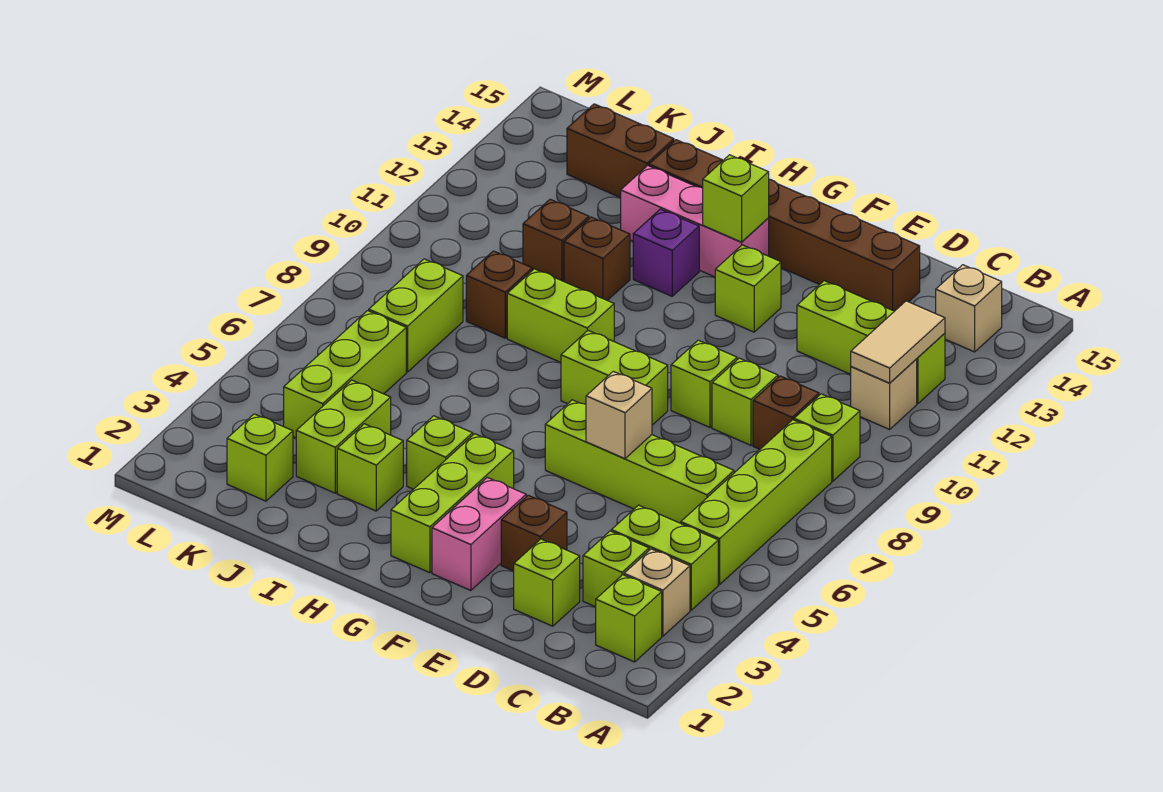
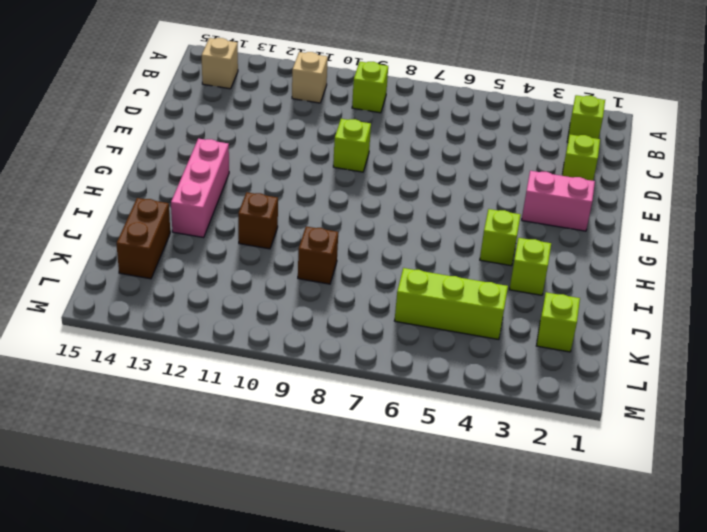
none -> tan brick B3 level 1
none -> lime brick B4:C4 level 1
none -> lime brick B5:B8 level 1
none -> lime brick B12:D12 level 1

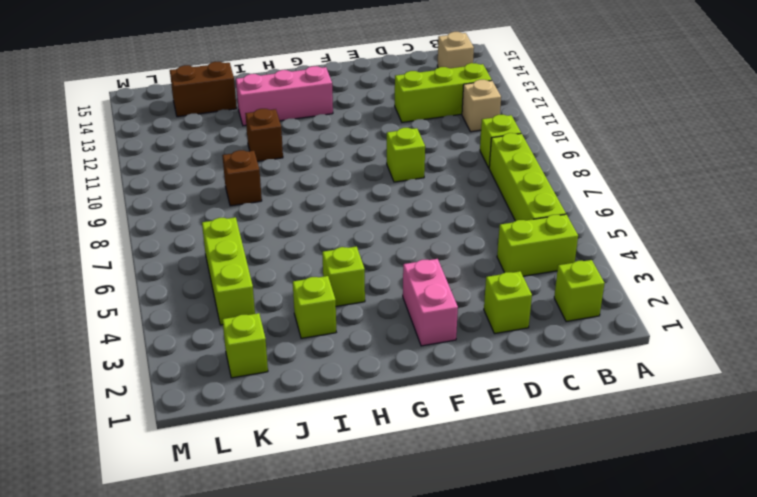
none -> tan brick B3 level 1
none -> lime brick C3 level 1
none -> lime brick C6:F6 level 1
none -> brown brick C9 level 1

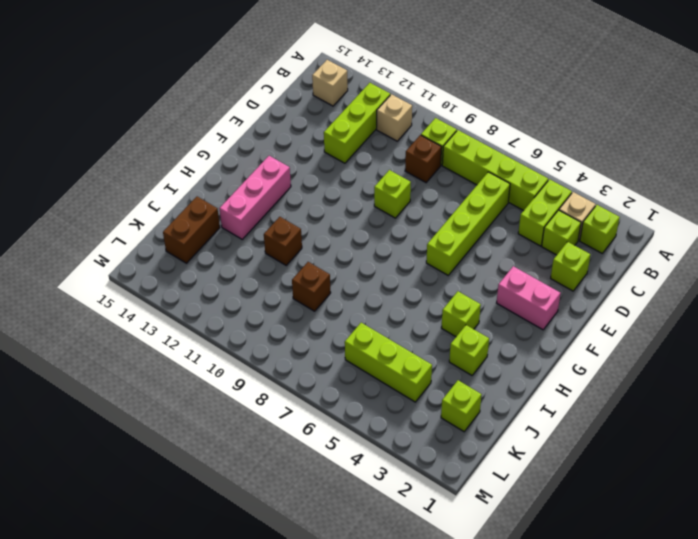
none -> lime brick D9 level 1
none -> brown brick D14:I14 level 1
none -> brown brick E3 level 1
none -> lime brick F8:G8 level 1

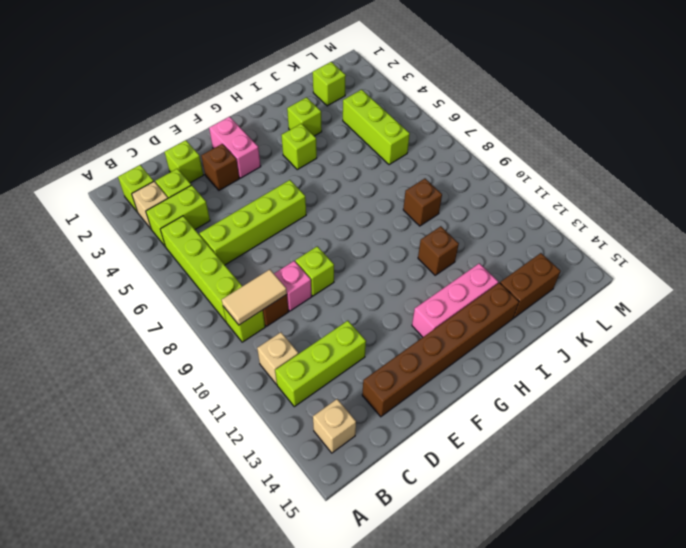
tan tile B9:C9 level 2 -> tan tile B11:B12 level 2
pink brick D9 level 1 -> lime brick D9 level 1
none -> lime brick F8:G8 level 1
none -> lime brick F12 level 1
none -> lime brick G2:G4 level 1
none -> lime brick H9:I9 level 1

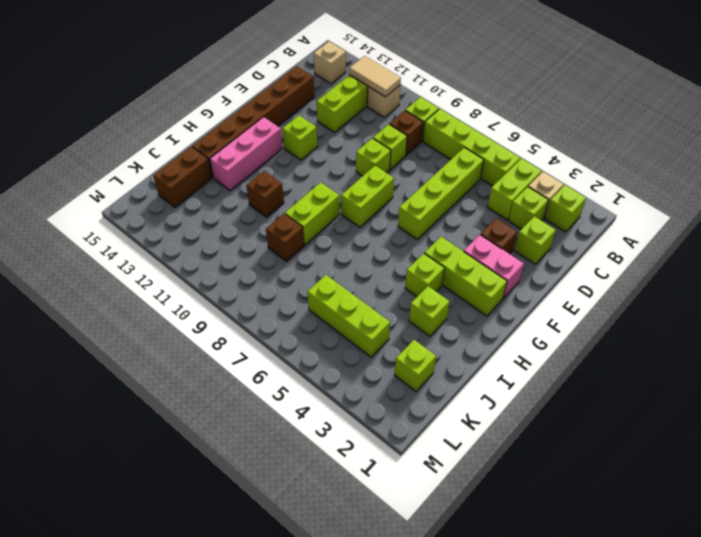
none -> purple brick H12 level 1
none -> lime brick J3:J4 level 1
none -> brown brick J11 level 1
none -> lime brick K7:K8 level 1

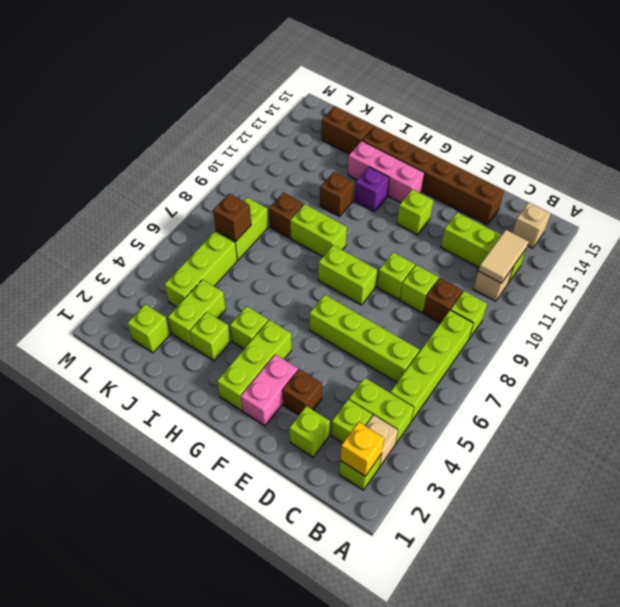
yellow brick B2 level 2 -> none
brown brick K7 level 2 -> brown brick J11 level 1
none -> tan brick E6 level 2
none -> lime brick G13 level 2

